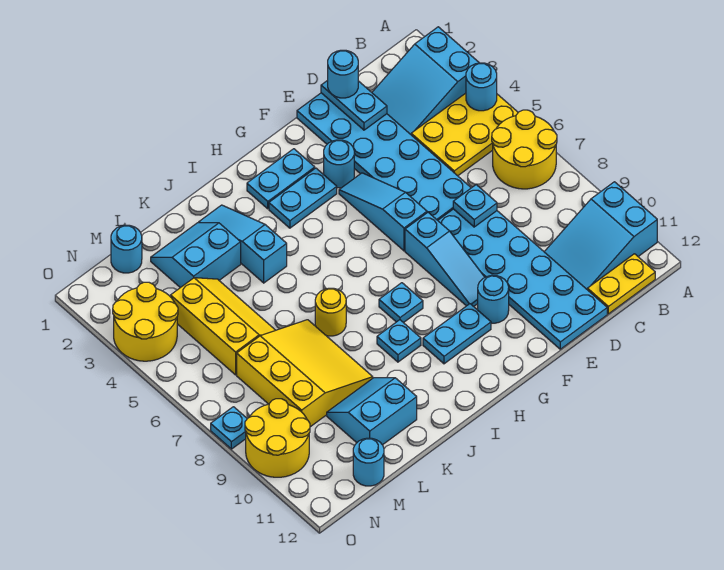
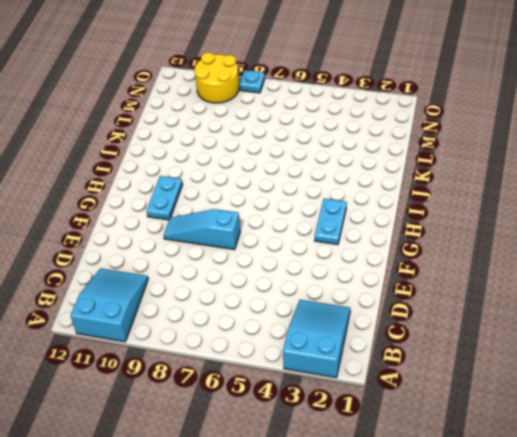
none -> yellow plate A4:C5 level 1
none -> yellow round brick A6:B7 level 1
none -> yellow plate B12:C12 level 1
none -> cyan plate D1:E6 level 1

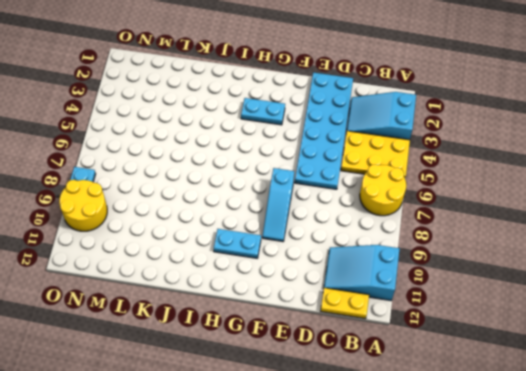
none -> cyan plate D7:E12 level 1
none -> cyan round brick F3 level 1
none -> cyan slope F4:F6 level 1 top 6
none -> cyan round brick F10 level 1

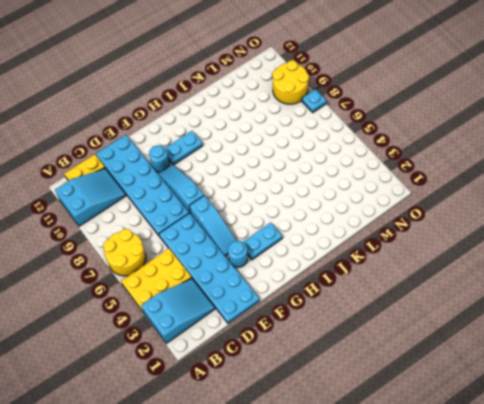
none -> cyan plate G2:H2 level 1
none -> cyan plate H8 level 1
none -> cyan plate I9 level 1
none -> cyan slope J2:J4 level 1 top 4

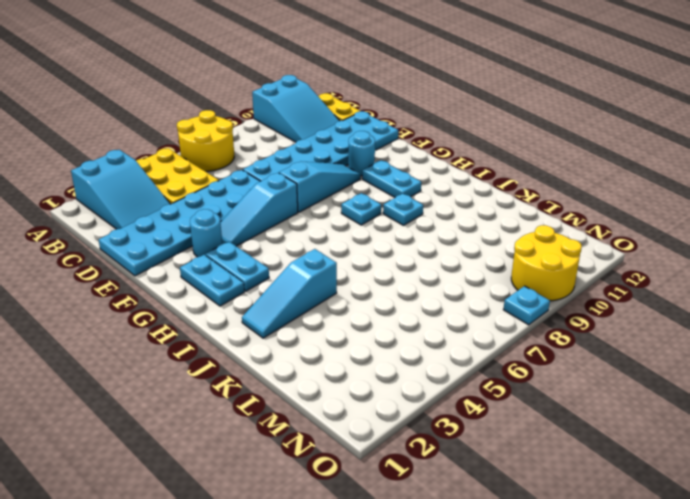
none -> yellow round brick J7 level 1
none -> cyan slope K2:L3 level 1 top 3
none -> yellow slope K7:M9 level 1 top M
none -> cyan slope K10:L11 level 1 top 11

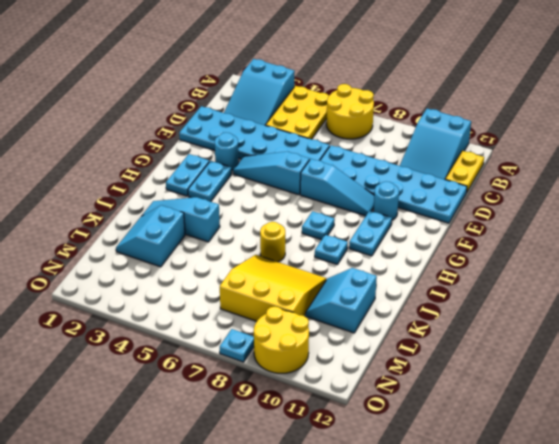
none -> yellow slope L4:M6 level 1 top M
none -> cyan round brick M1 level 1
none -> cyan round brick M12 level 1
none -> yellow round brick N3:O4 level 1

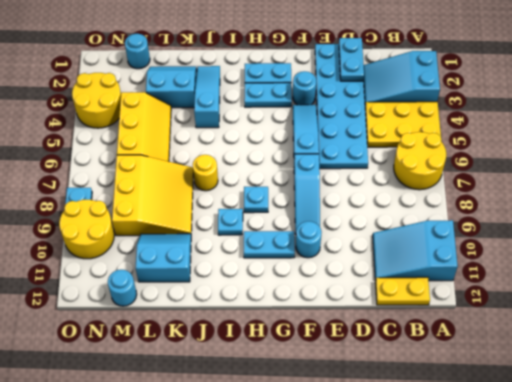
none -> cyan plate D7:E12 level 1
none -> cyan round brick A4 level 2
none -> cyan plate D7 level 2
none -> cyan round brick D1 level 3

